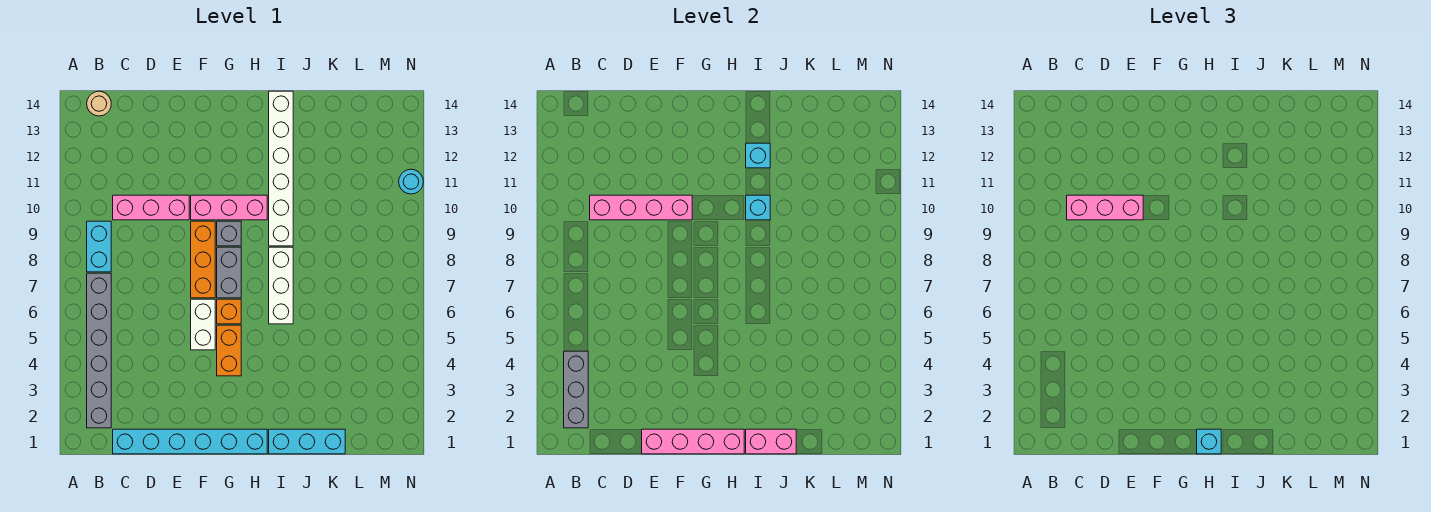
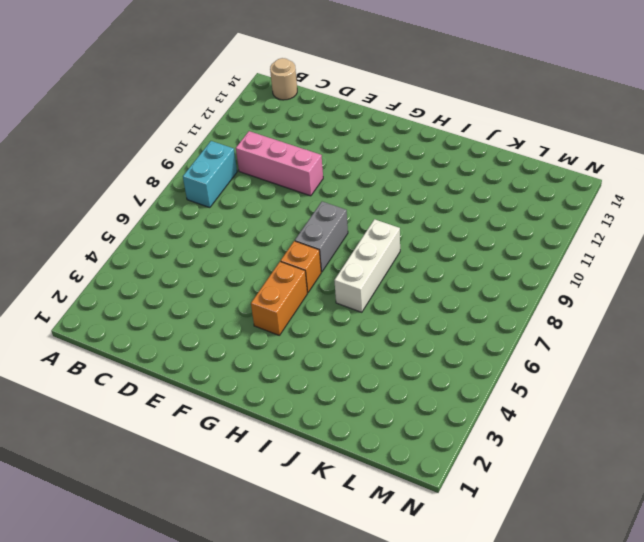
none -> grey brick B2:B7 level 1
none -> cyan brick C1:H1 level 1
none -> white brick F5:F6 level 1

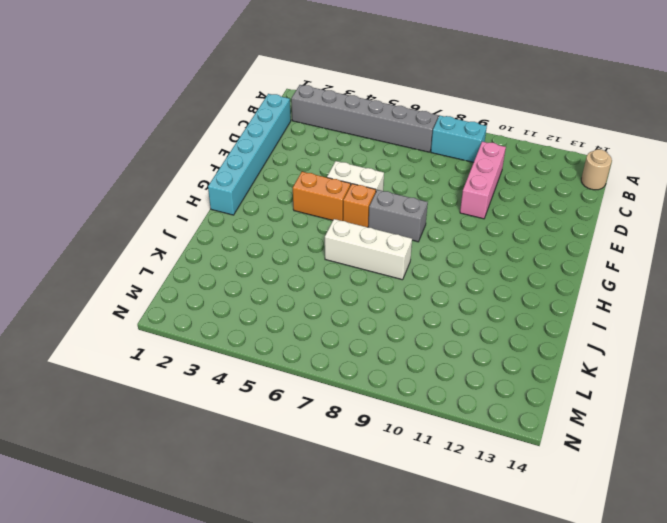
none -> orange brick F7:F9 level 1
none -> pink brick F10:H10 level 1
none -> grey brick G9 level 1

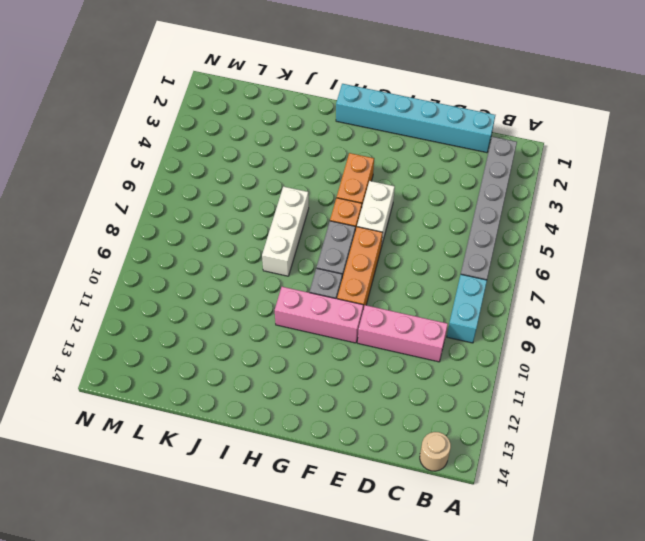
none -> cyan brick I1:K1 level 1
none -> white brick I9:I14 level 1
none -> cyan round brick N11 level 1

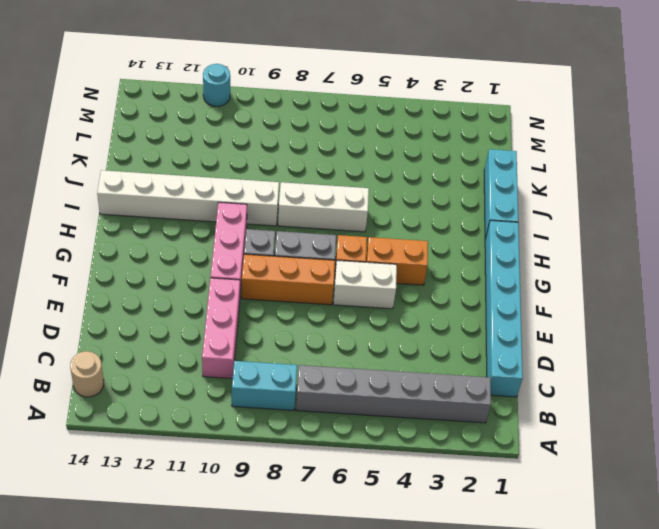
none -> grey brick B2:B4 level 2
none -> pink brick C10:F10 level 2
none -> pink brick E1:H1 level 2

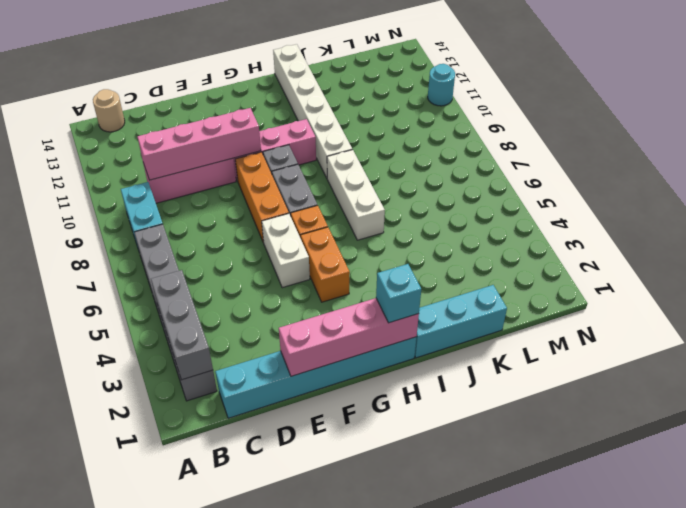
none -> pink brick I1:J1 level 2
none -> cyan brick I10 level 2
none -> cyan brick I12 level 2

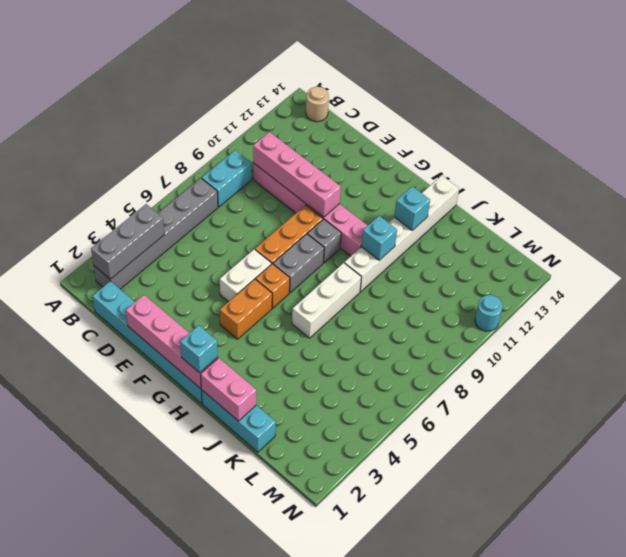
none -> pink brick C10:E10 level 3

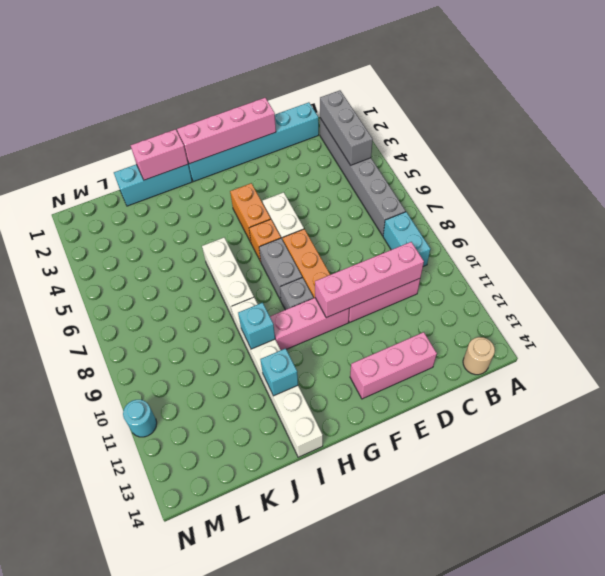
pink brick D13:F13 level 1 -> pink brick C10:E10 level 3
none -> cyan brick H1 level 3

